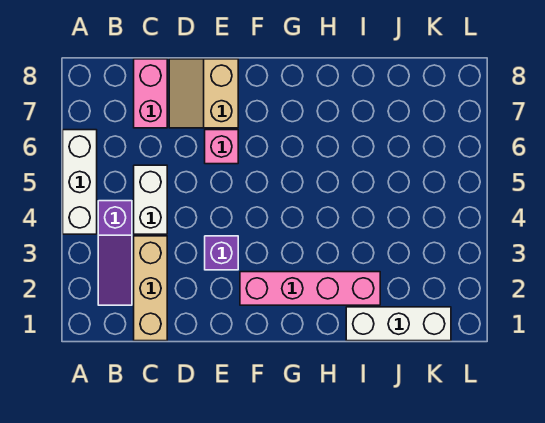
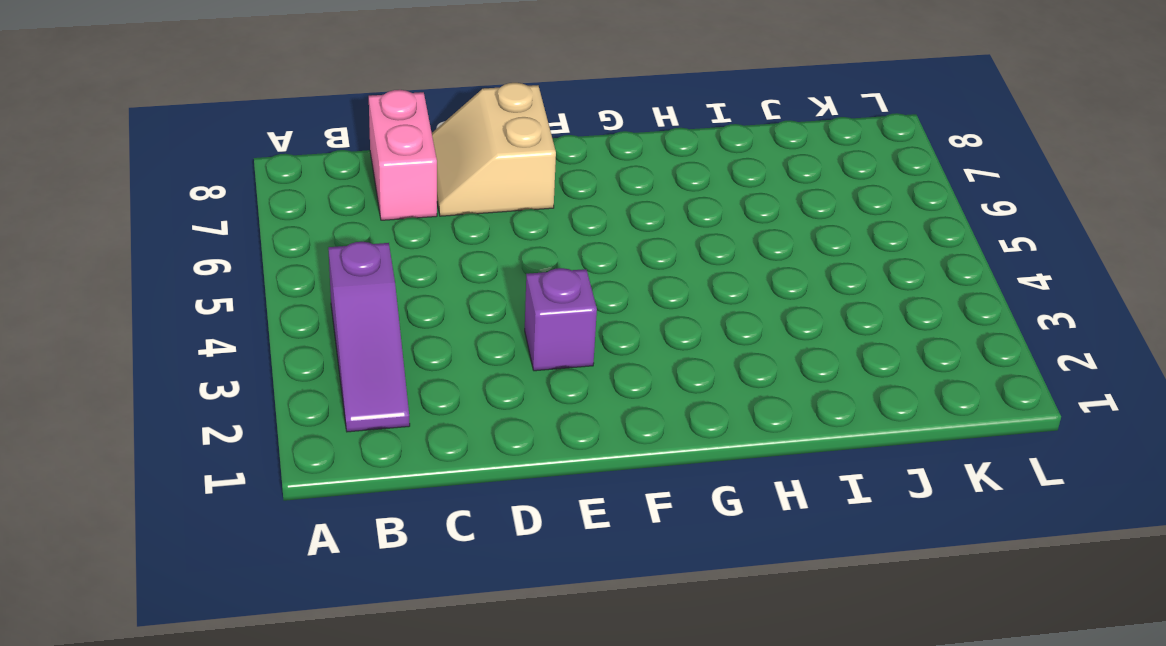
none -> white brick A4:A6 level 1
none -> tan brick C1:C3 level 1

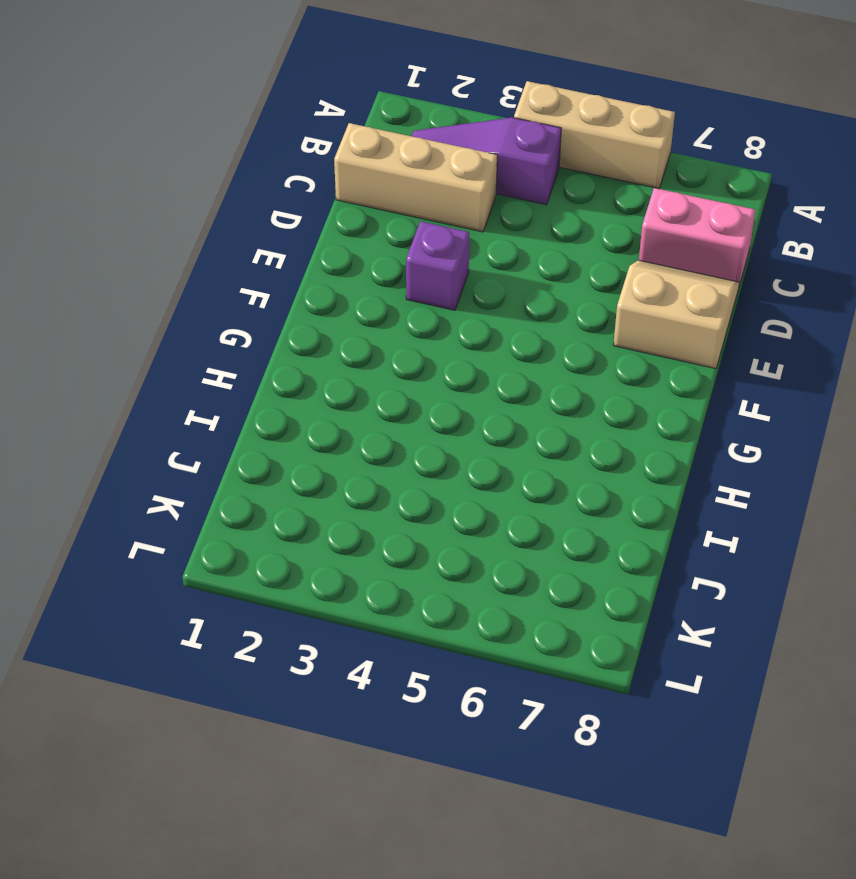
tan brick A4:A6 level 1 -> white brick A4:A6 level 1
none -> white brick C4:C5 level 1
none -> pink brick E6 level 1

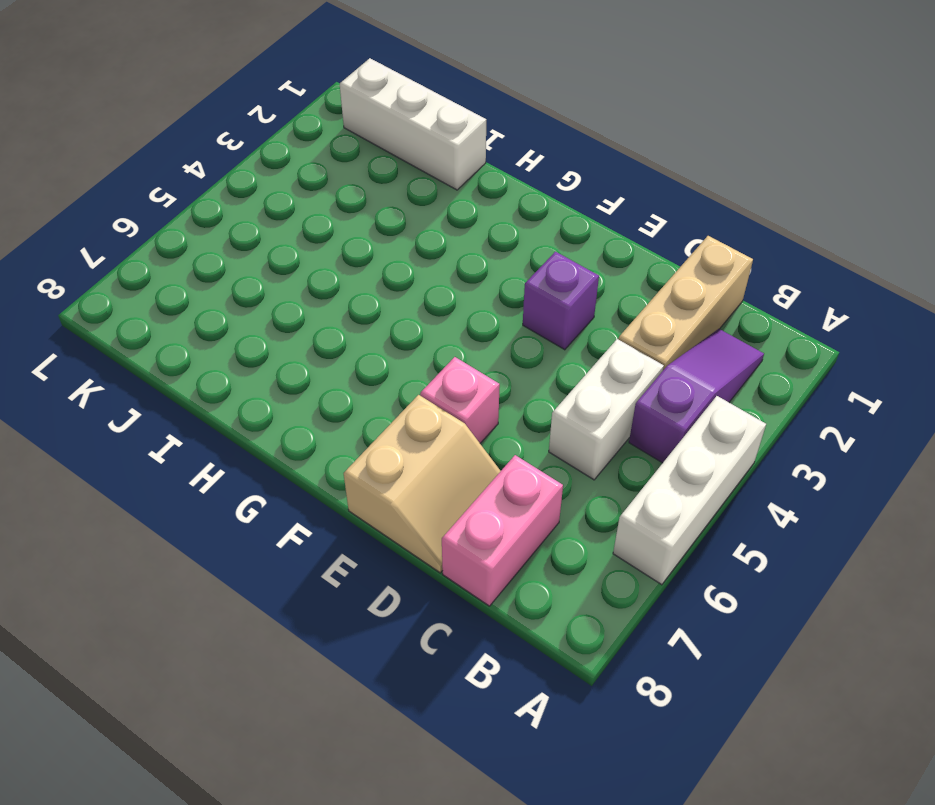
none -> pink brick F2:I2 level 1

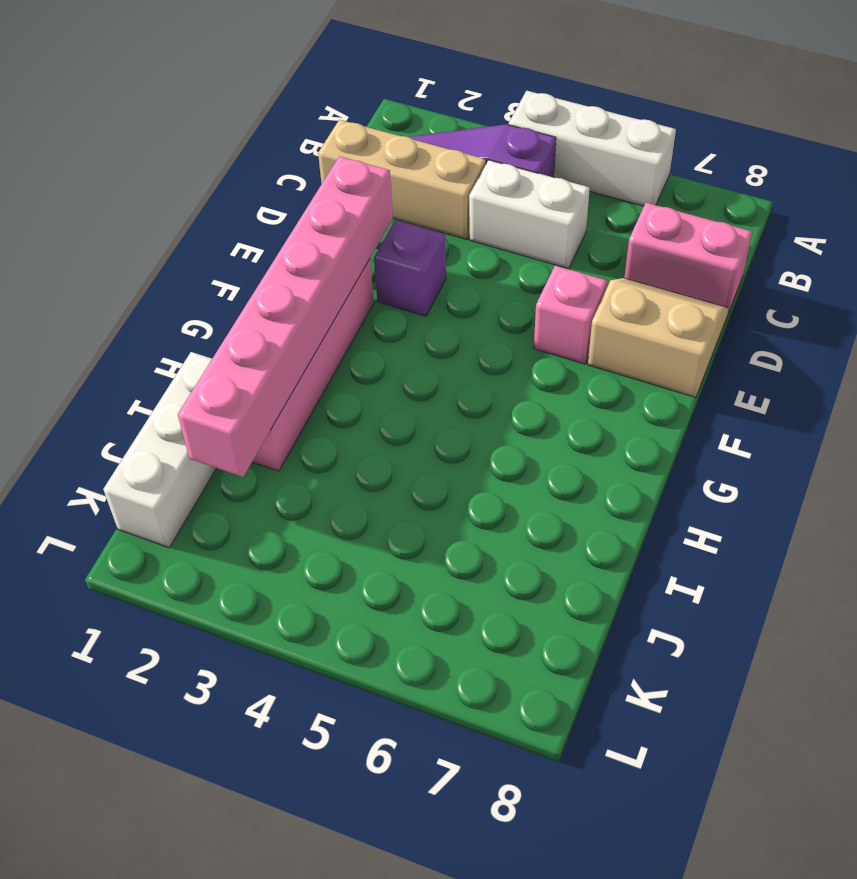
pink brick E2:J2 level 2 -> none

